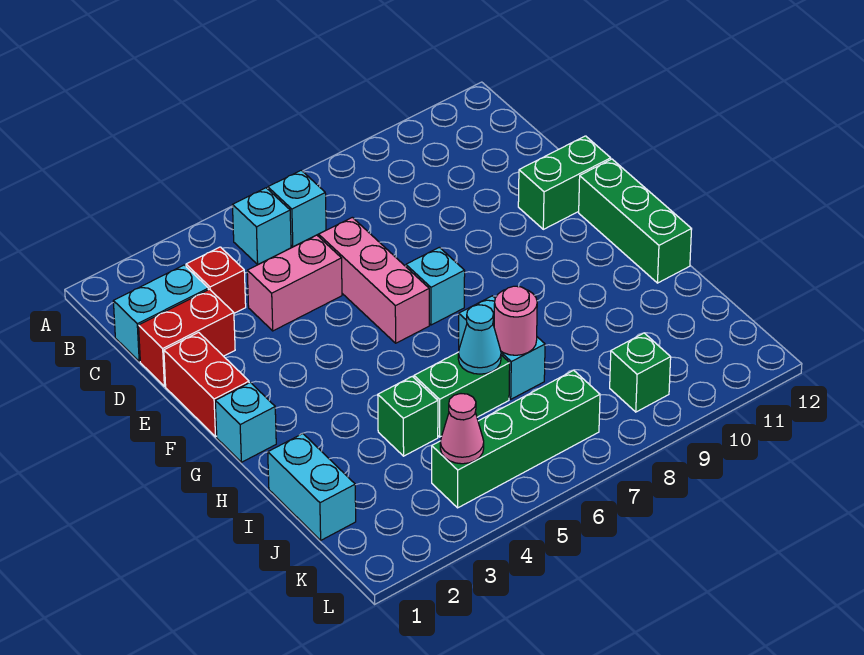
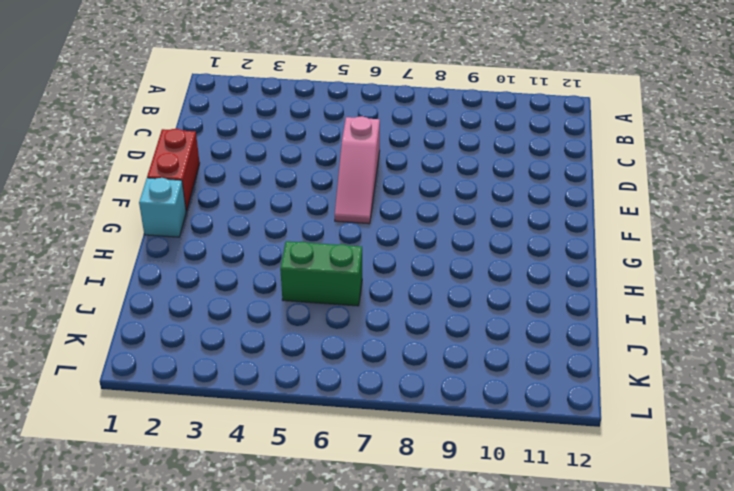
pink slope D6:F6 level 1 top D -> pink brick D6:F6 level 1
none -> cyan brick B5 level 1
none -> cyan brick B6 level 1
none -> cyan brick C1:C2 level 1

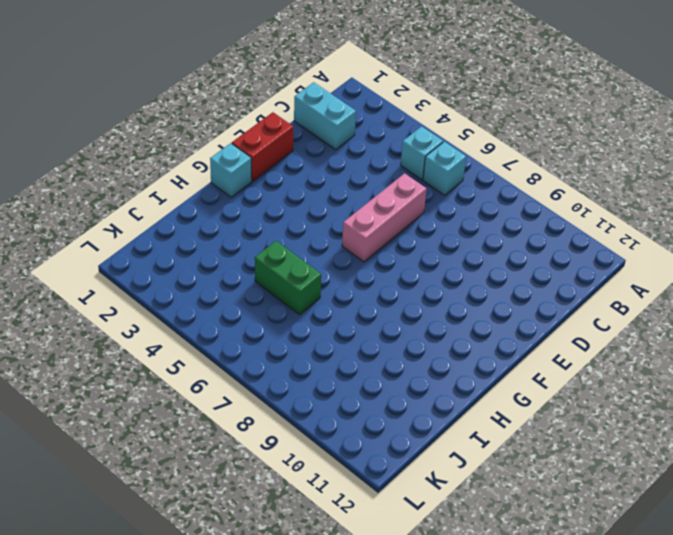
none -> red brick C3 level 1
none -> red brick D1:D2 level 1
none -> pink brick D4:D5 level 1

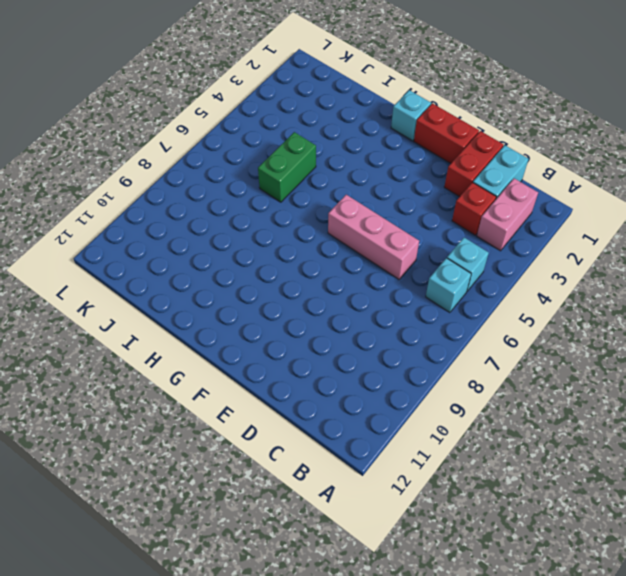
pink brick B2:B3 level 1 -> pink brick D4:D5 level 1
none -> green brick E11:E12 level 1
none -> cyan brick F7 level 1
none -> green brick F12:H12 level 1

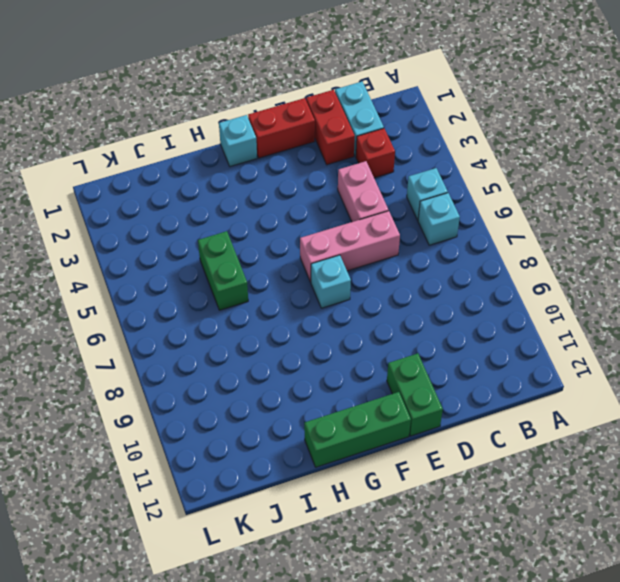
none -> cyan brick H7:I7 level 1
none -> cyan brick I1:J1 level 1
none -> green brick I4 level 1

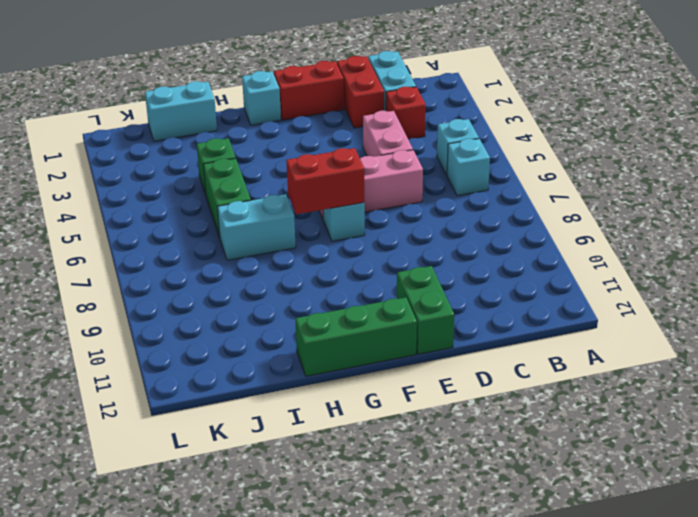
red brick F7:G7 level 2 -> none
none -> green brick K4:K7 level 1
none -> green brick K9 level 1
none -> cyan cone I6 level 2

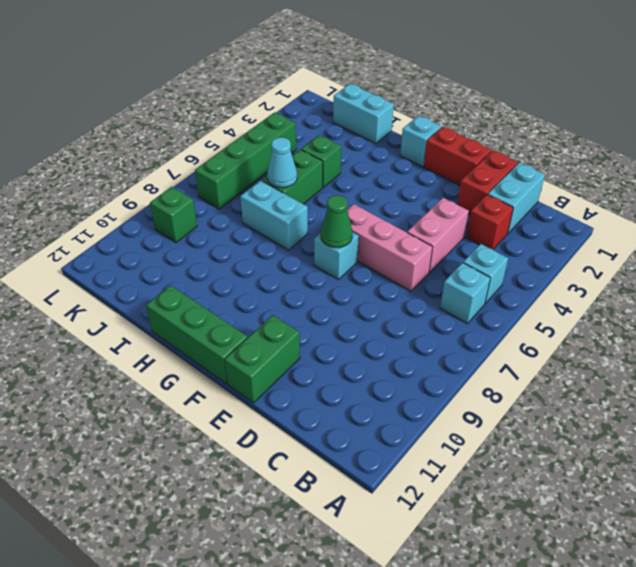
green cone F7 level 2 -> none
none -> pink round brick I7 level 2
none -> pink cone K4 level 2

